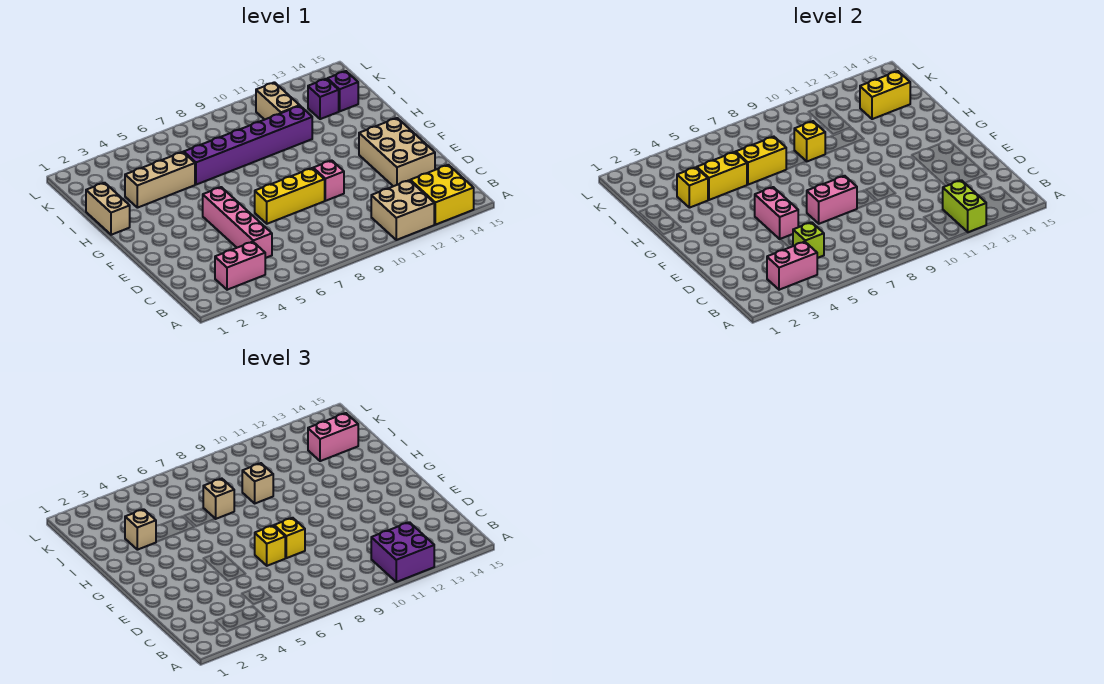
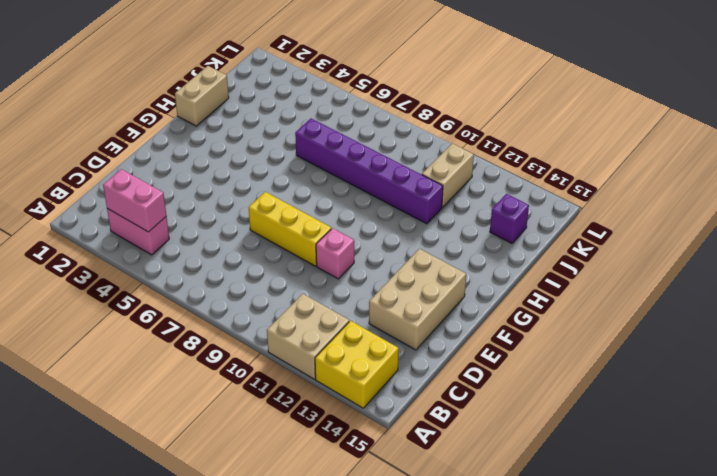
none -> pink brick C5:F5 level 1
none -> tan brick I3:I5 level 1
none -> purple brick J13 level 1
none -> lime brick A12:B12 level 2

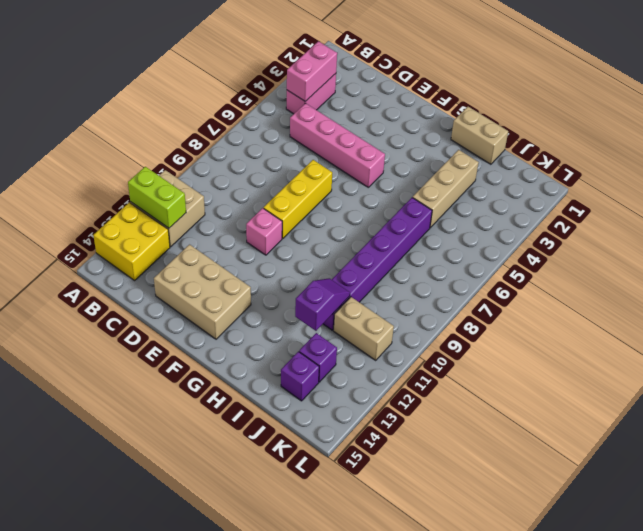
purple slope I11:I12 level 2 top 12 -> none
none -> lime brick C5 level 2
none -> pink brick E5:F5 level 2
none -> pink brick E7:E8 level 2
none -> yellow brick I3 level 2

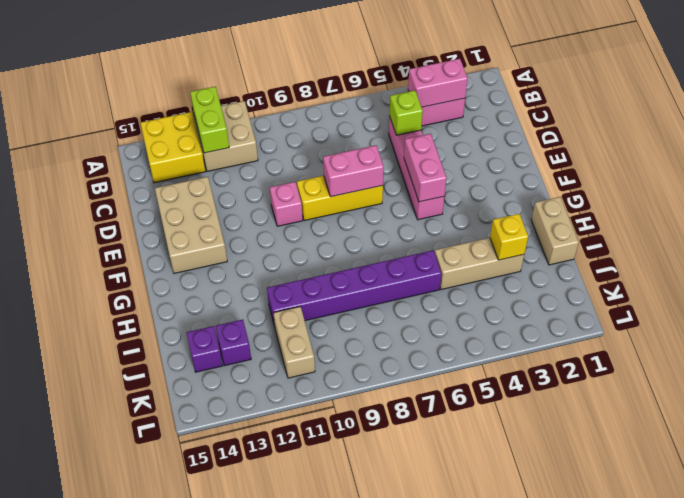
none -> yellow brick I4:I5 level 2
none -> yellow brick I6:I7 level 2
none -> yellow brick I9 level 2
none -> yellow brick J13:J14 level 2

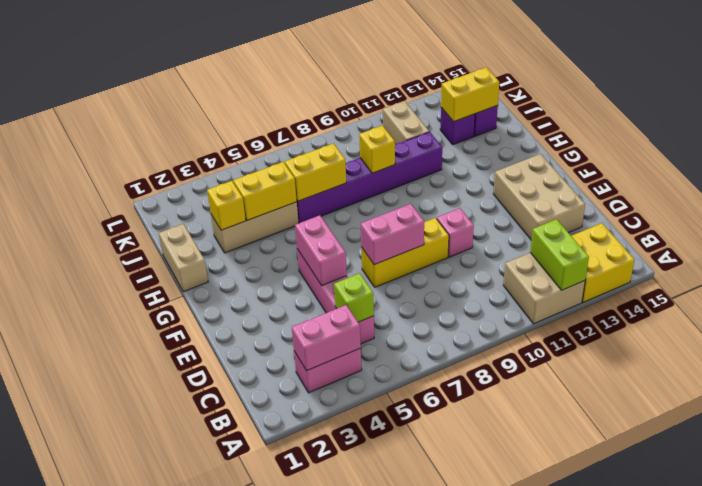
none -> purple brick A11:B12 level 3
none -> yellow brick E7 level 3
none -> yellow brick E8 level 3
none -> tan brick I3 level 3

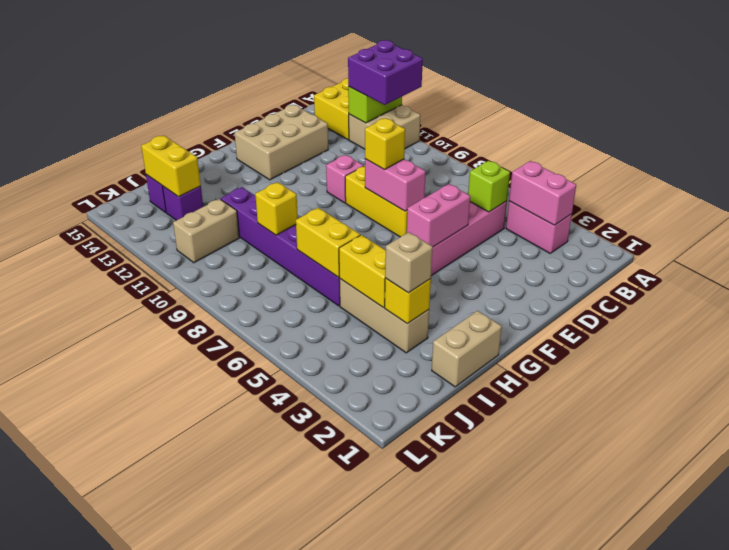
none -> yellow brick E7 level 3
none -> tan brick I7 level 3
none -> tan brick I9 level 3
none -> pink brick J13:J14 level 3

